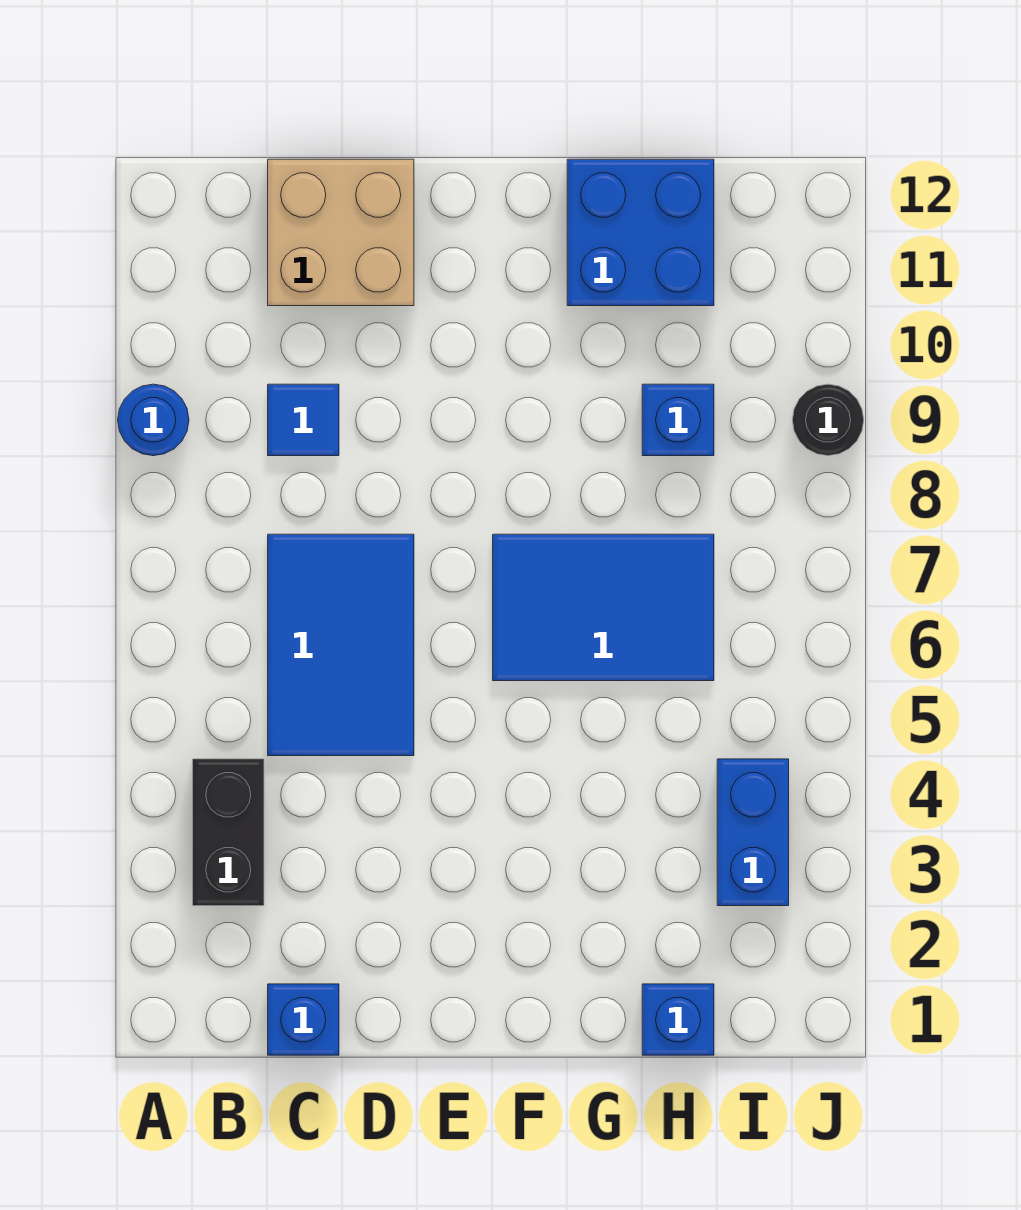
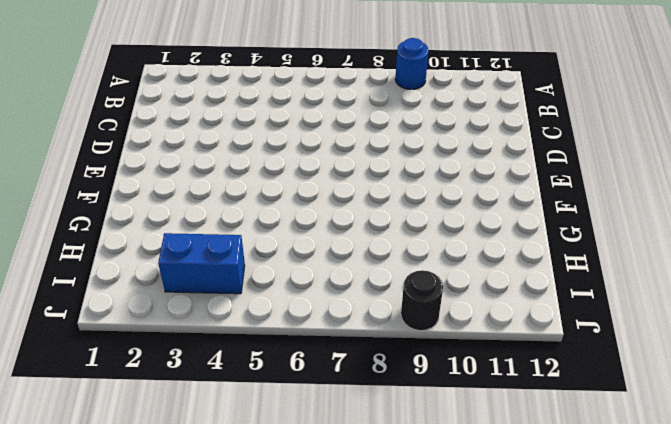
none -> black brick B3:B4 level 1
none -> blue brick C1 level 1
none -> blue tile C5:D7 level 1

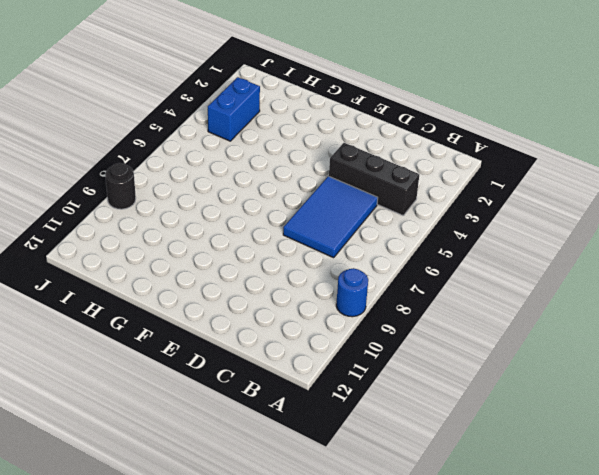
black brick B4:D4 level 1 -> black brick B3:B4 level 1
none -> blue brick C1 level 1
none -> blue tile C9 level 1
none -> tan brick C11:D12 level 1

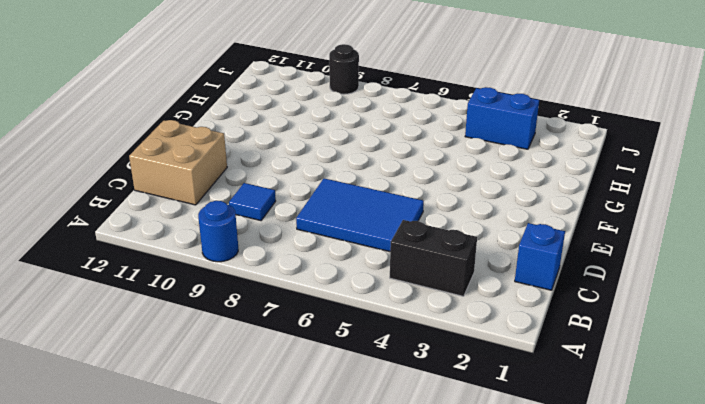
none -> blue tile F6:H7 level 1
none -> blue brick G11:H12 level 1
none -> blue brick H1 level 1

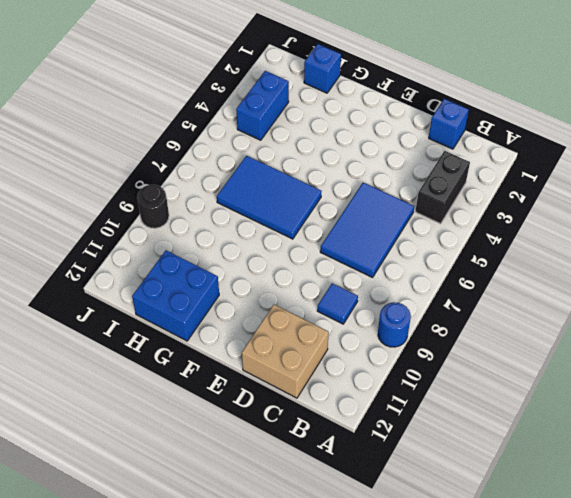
none -> blue brick H9 level 1

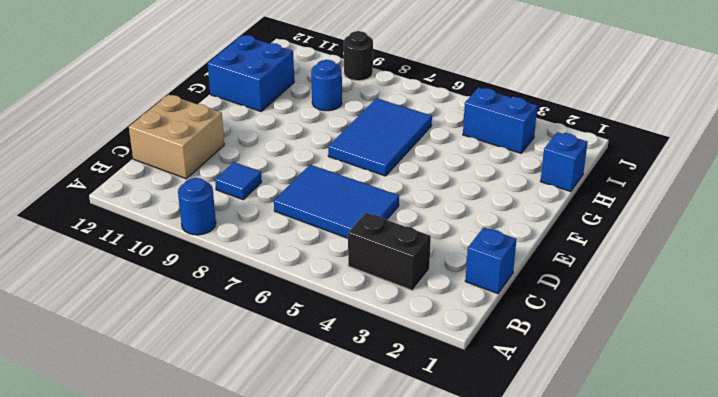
blue round brick H9 level 1 -> blue brick H9 level 1

